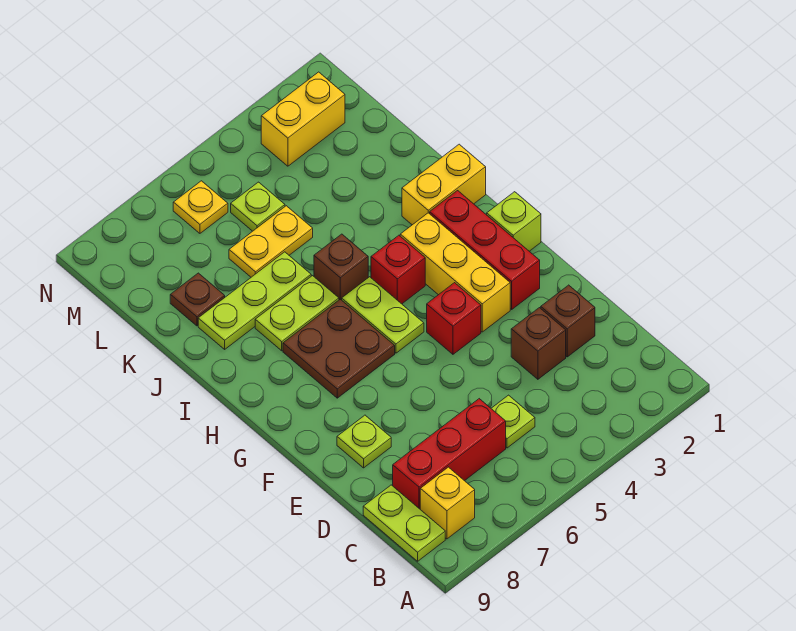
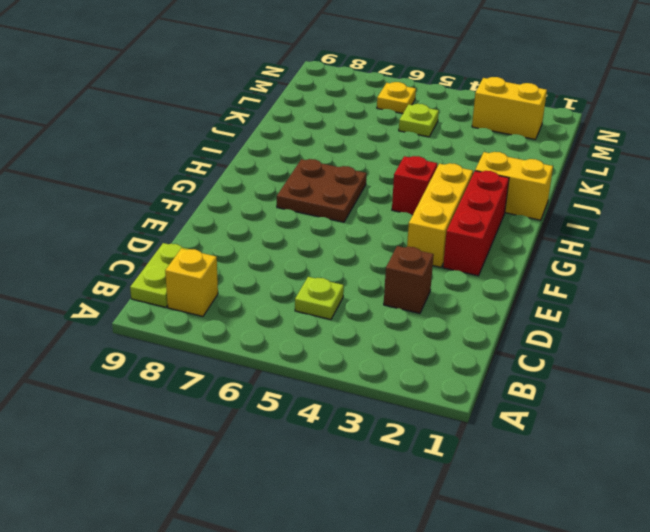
none -> red brick C6:C8 level 1
none -> brown brick D2 level 1
none -> lime plate E8 level 1

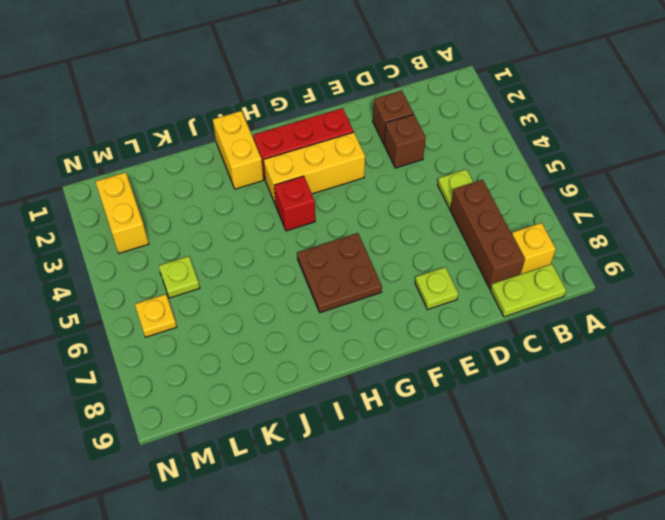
brown brick C6:C8 level 1 -> red brick C6:C8 level 1
none -> red brick F4 level 1
none -> lime brick G1 level 1
none -> lime plate G5:H5 level 1

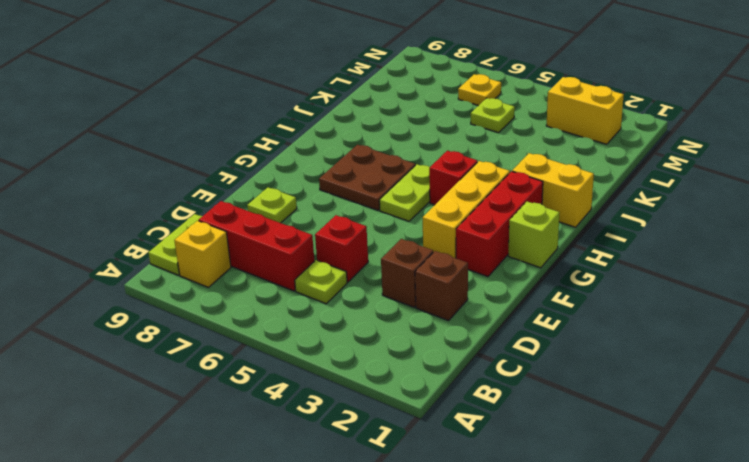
red brick D5 level 1 -> red brick F4 level 1
none -> brown brick I5 level 1
none -> lime plate I6:I7 level 1
none -> lime plate J6:J8 level 1

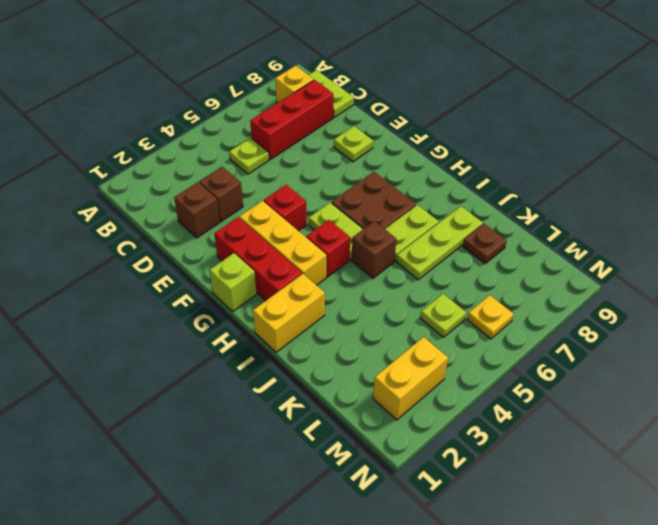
none -> yellow plate K5:K6 level 1

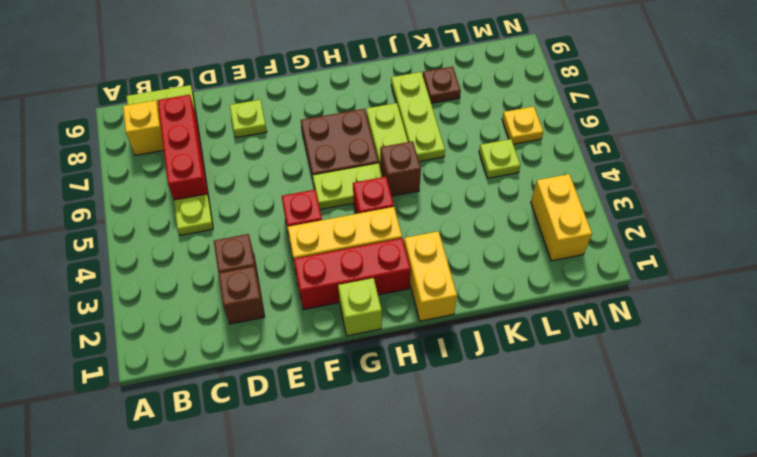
none -> yellow plate K5:K6 level 1

